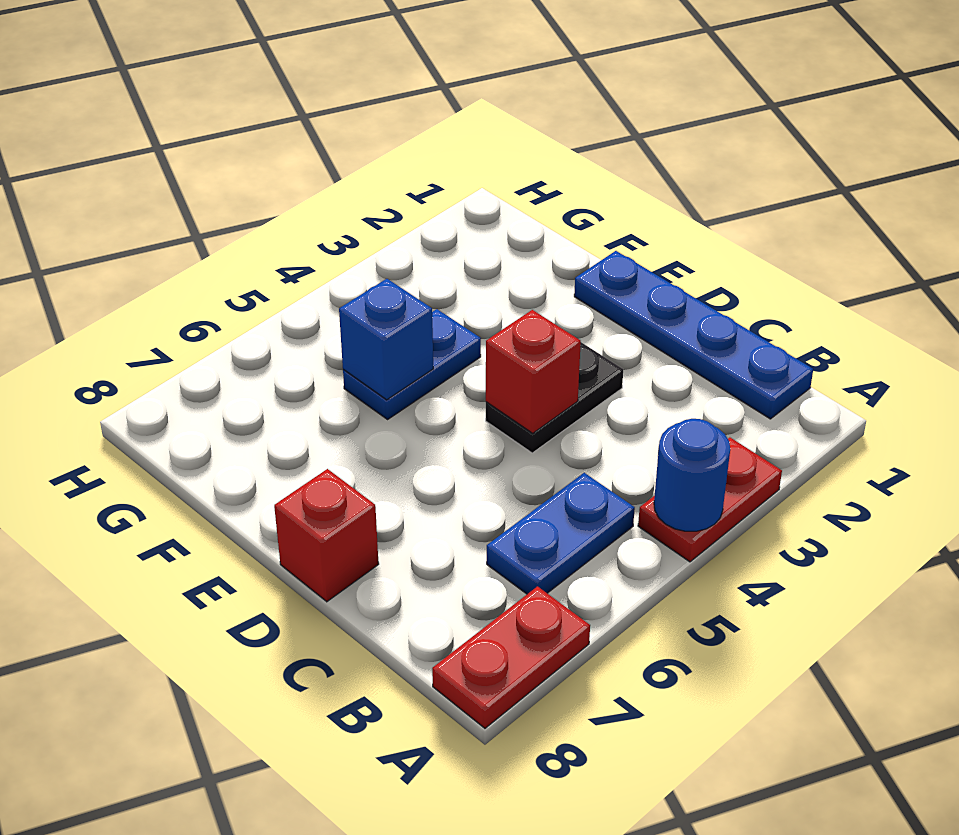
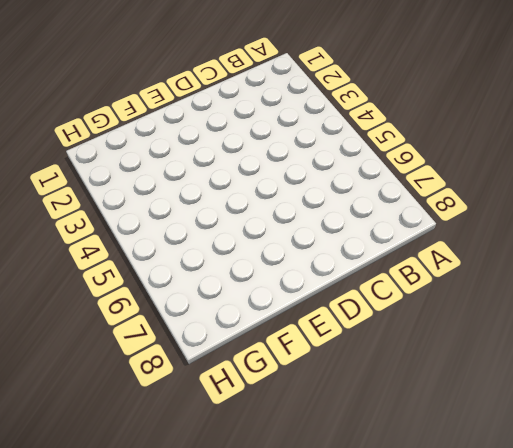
none -> red plate A3:A4 level 1
none -> red plate A7:A8 level 1

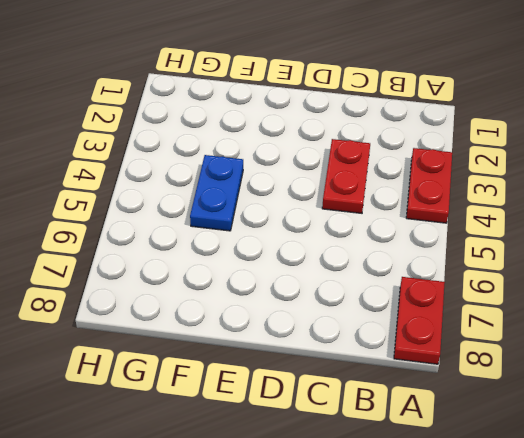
red plate C3:C4 level 1 -> none
none -> blue plate B1:E1 level 1
none -> blue plate B5:B6 level 1

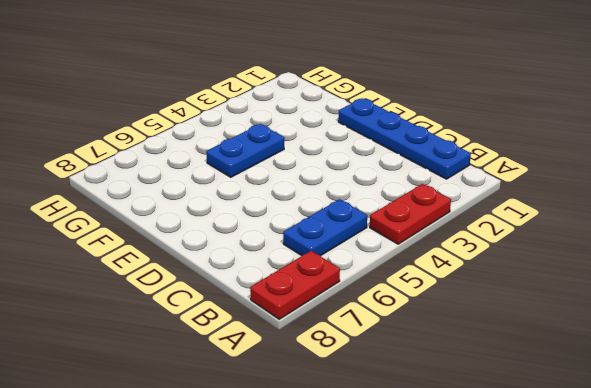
none -> black plate D3:D4 level 1
none -> red brick D8 level 1

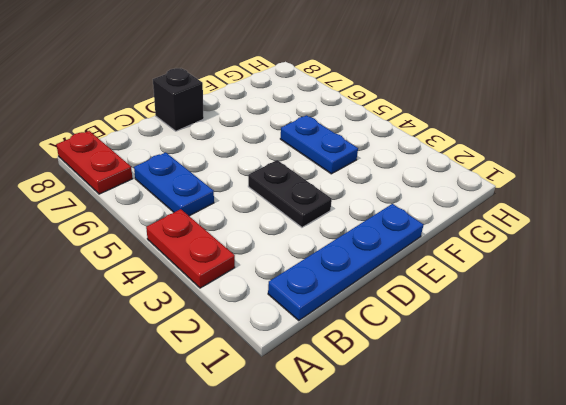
black brick D8 level 1 -> red brick D8 level 1
none -> blue round brick A4 level 2
none -> red brick D4 level 2

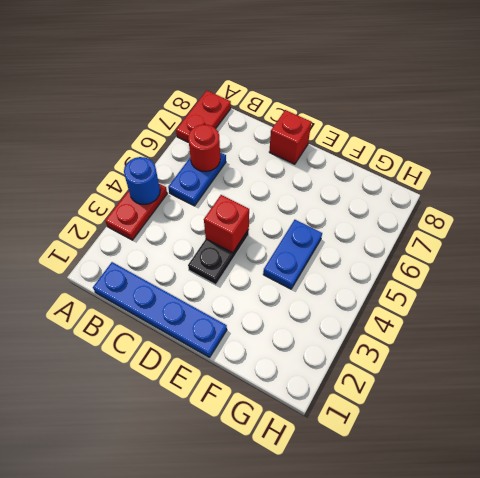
red round brick B6 level 2 -> none
none -> blue brick F5 level 2

